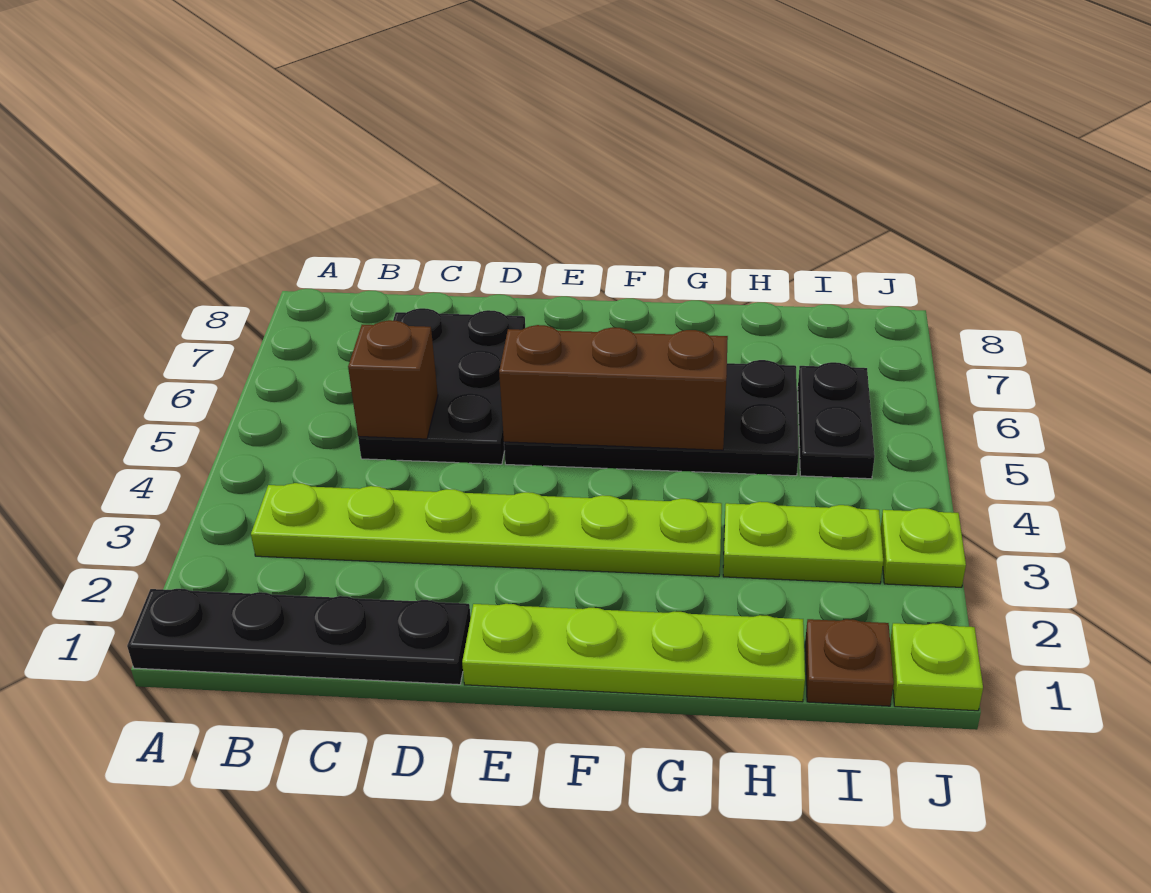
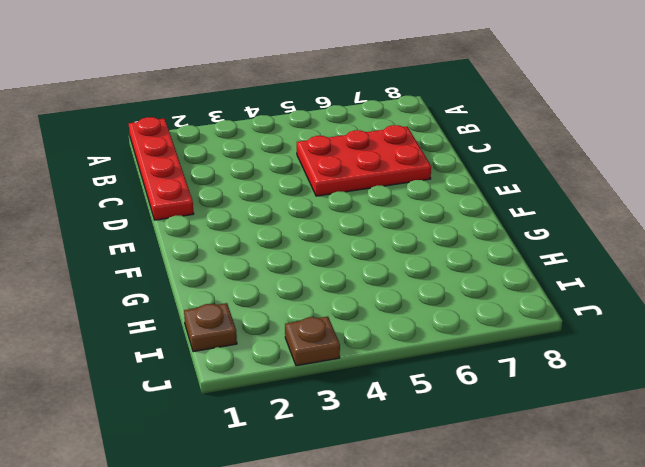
red plate A1:D1 level 1 -> black plate A1:D1 level 1
red plate C5:D7 level 1 -> black plate C5:D7 level 1
brown plate J3 level 1 -> lime plate J3 level 1
none -> lime plate B3:G3 level 1
none -> lime plate E1:H1 level 1
none -> black plate E5:H6 level 1

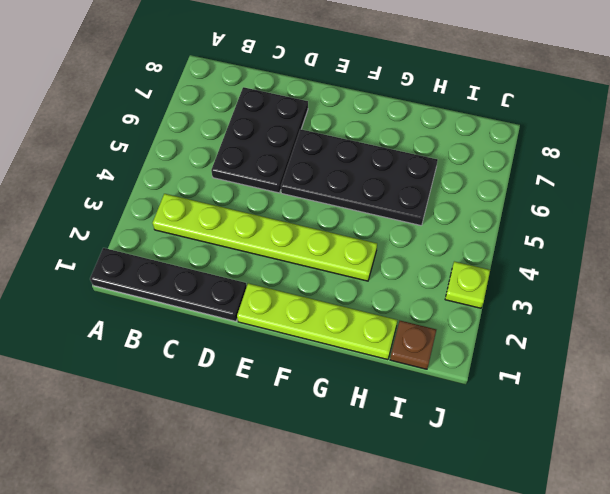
none -> lime plate H3:I3 level 1
none -> black plate I5:I6 level 1
none -> lime plate J1 level 1

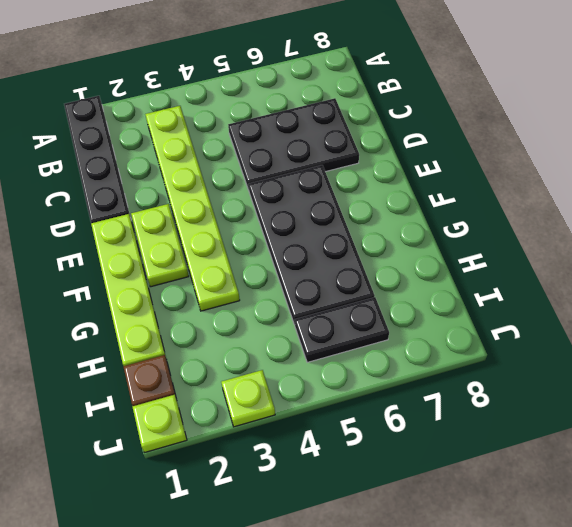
lime plate E2:F2 level 1 -> lime plate H3:I3 level 1
none -> brown brick C5 level 2
none -> brown brick E5:G5 level 2

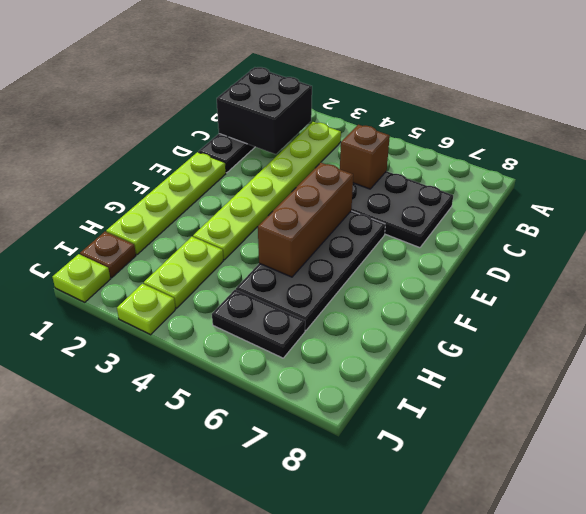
black brick B1:C2 level 2 -> none

